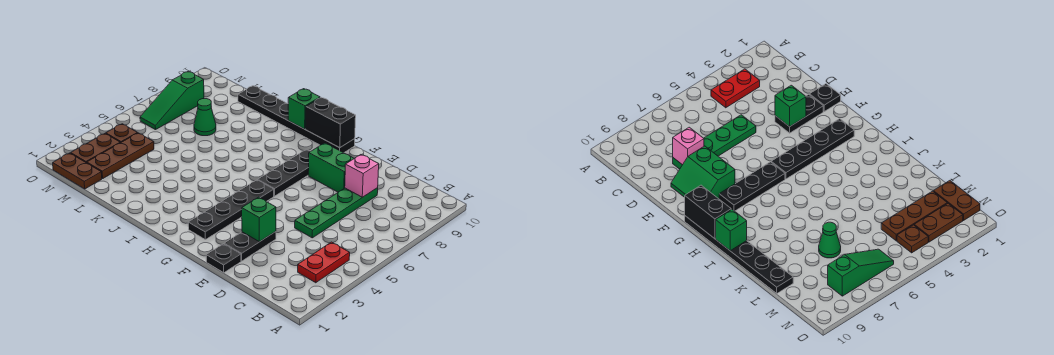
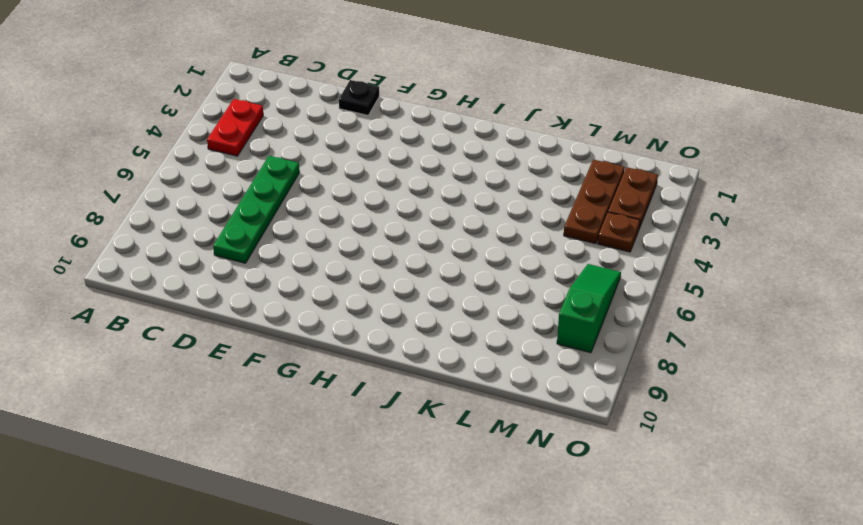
none -> black plate E2:E3 level 1
none -> green slope E8:F9 level 1 top 8
none -> black plate G2:G5 level 1

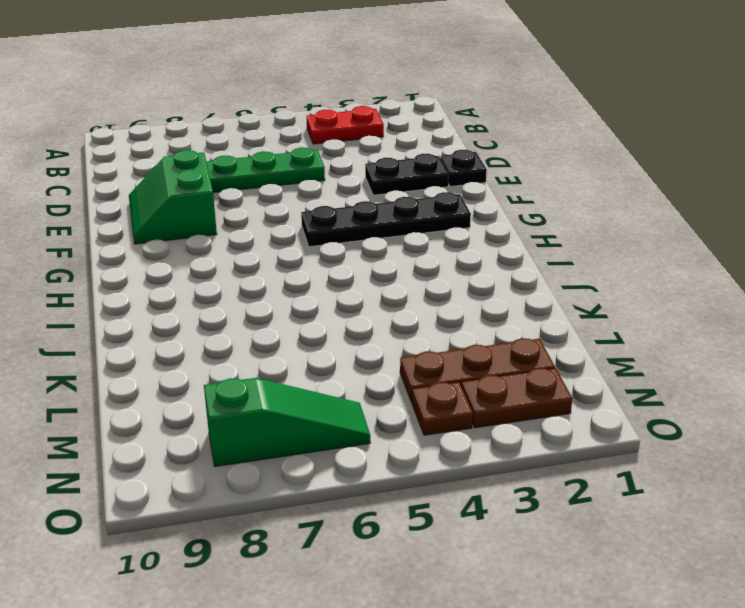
none -> black plate G6:G8 level 1
none -> black plate G10:L10 level 1
none -> green cone L7 level 1

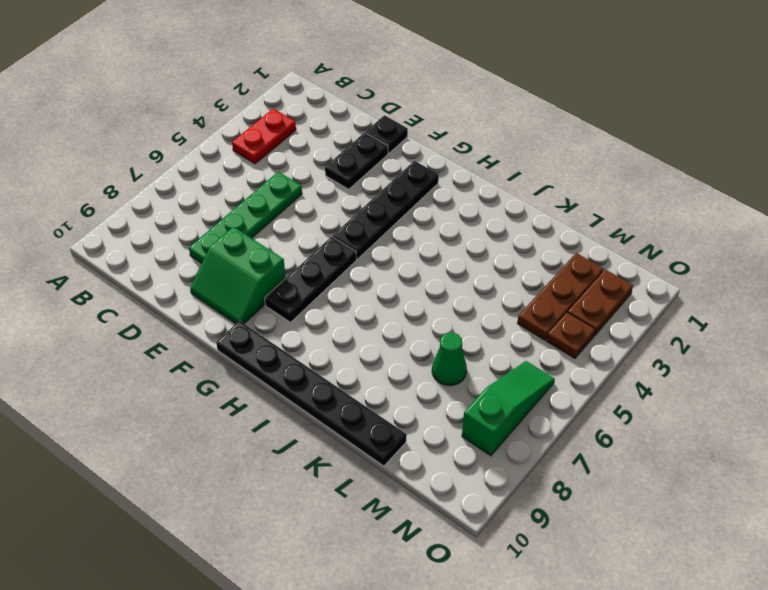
none -> brown plate M1:N1 level 1
none -> pink brick D8 level 2
none -> green brick E3 level 2

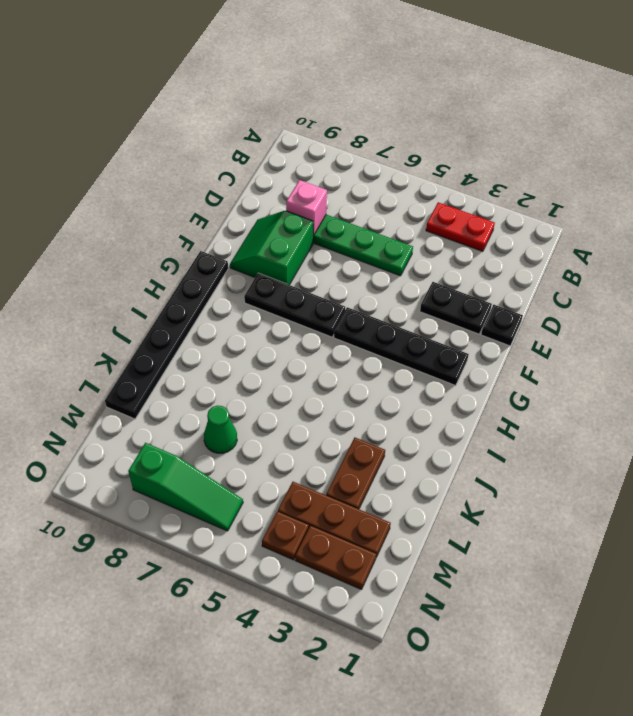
brown plate K3:L3 level 1 -> brown plate M1:N1 level 1
none -> green brick E3 level 2
none -> black brick G10:H10 level 2
none -> green brick I10 level 2

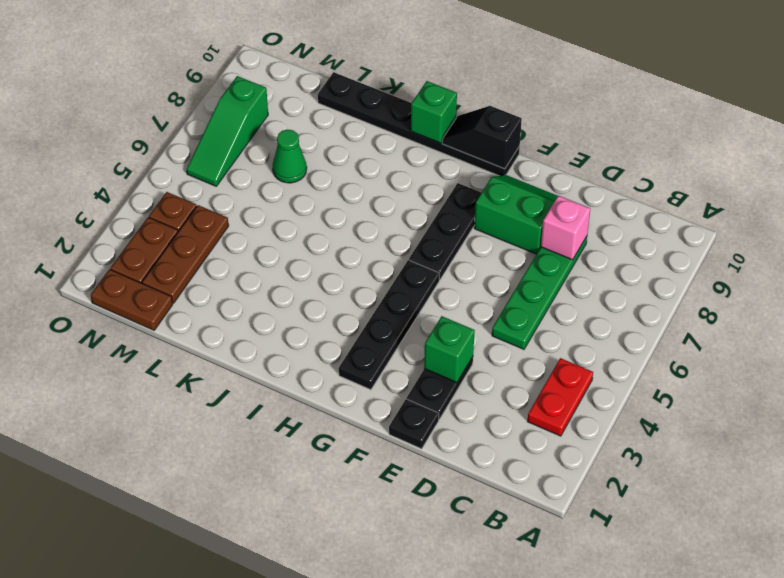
black slope G10:H10 level 2 top G -> black brick G10:H10 level 2

